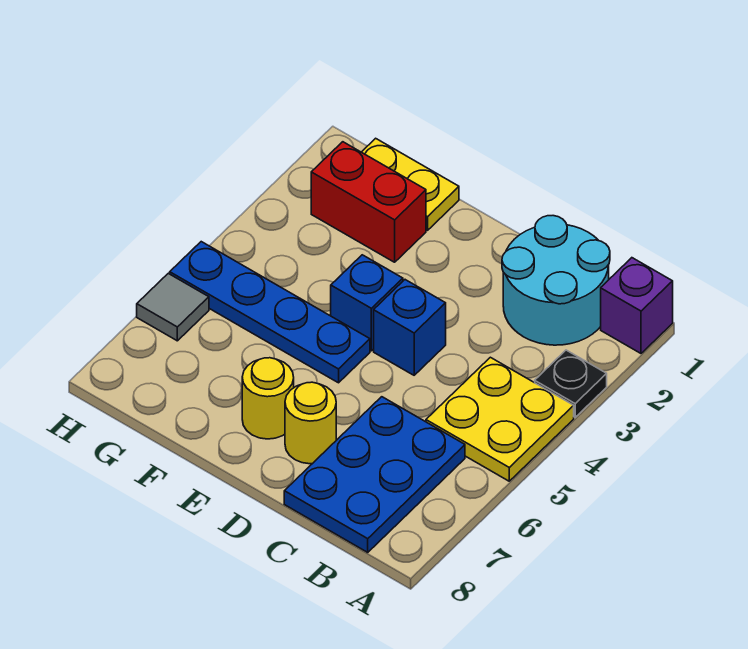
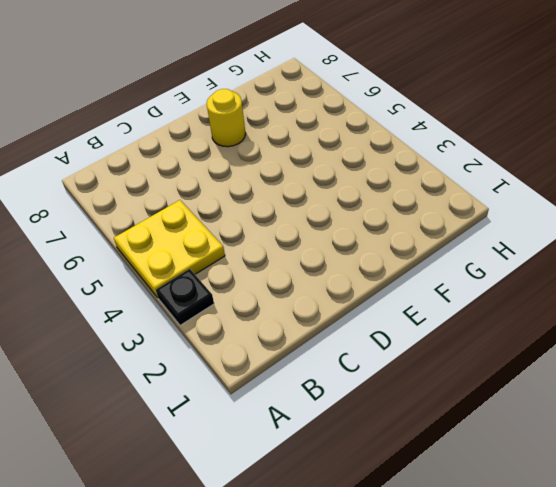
none -> purple brick A1 level 1
none -> cyan round brick B1:C2 level 1
none -> blue plate B6:C8 level 1

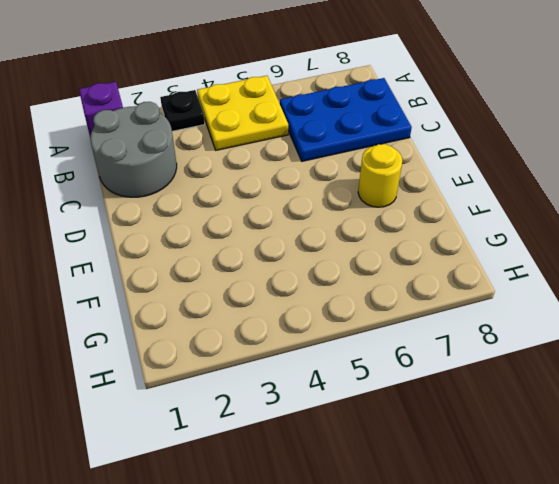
grey round brick B1:C2 level 1 -> cyan round brick B1:C2 level 1
none -> blue brick D4 level 1
none -> yellow round brick D7 level 1
none -> blue brick E4 level 1

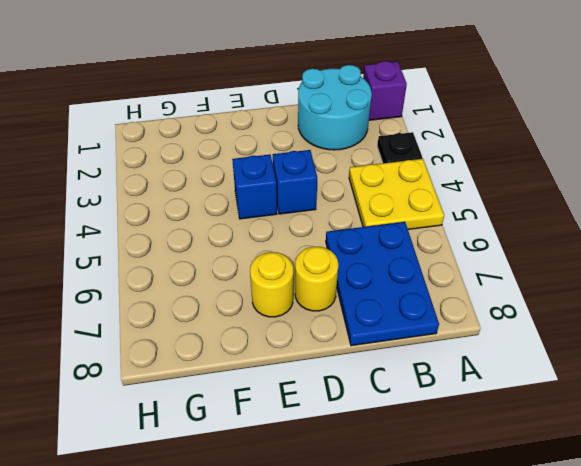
none -> blue plate E5:H5 level 1
none -> yellow plate F1:G1 level 1
none -> red brick F2:G2 level 1

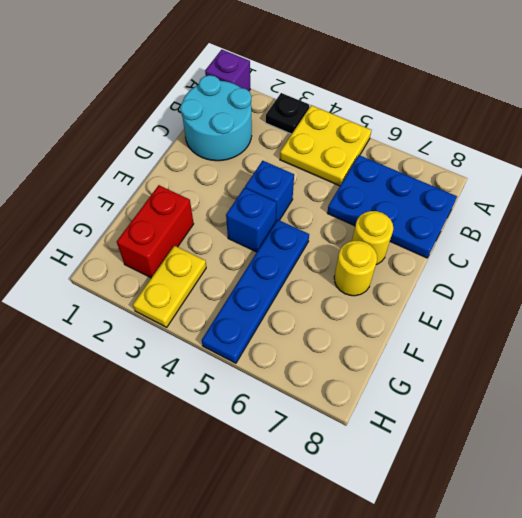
yellow plate G3:H3 level 1 -> yellow plate F1:G1 level 1
none -> grey tile H6 level 1

